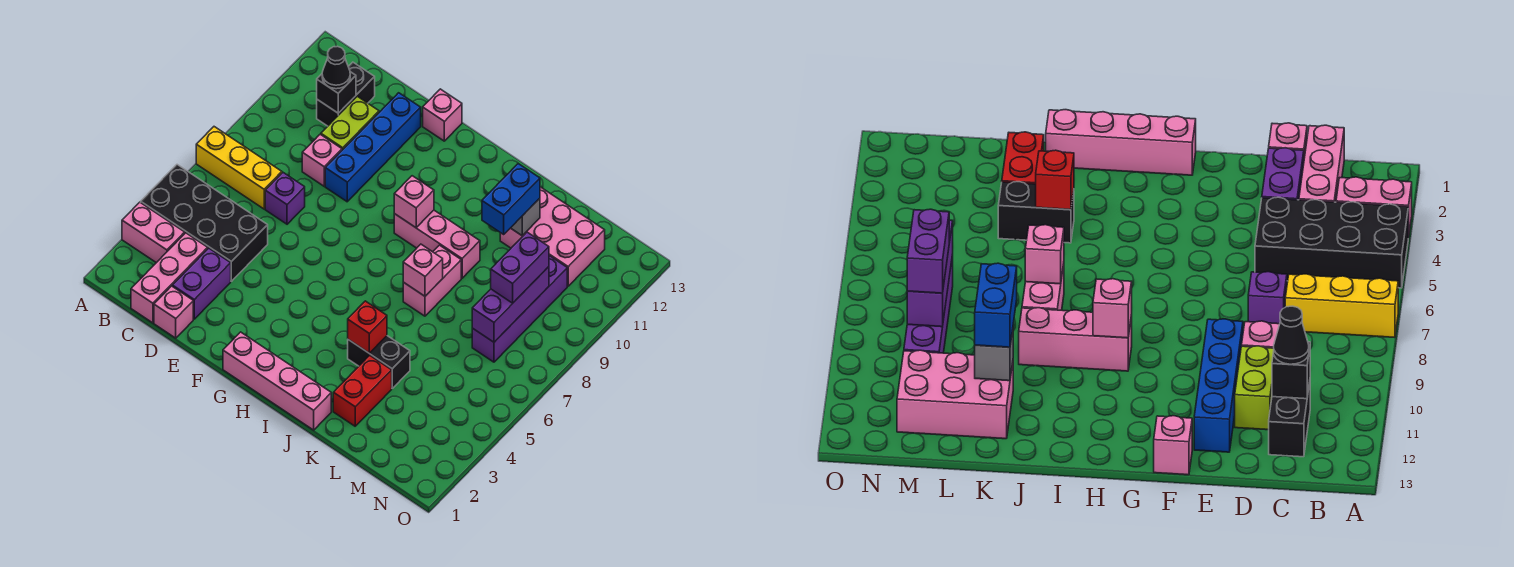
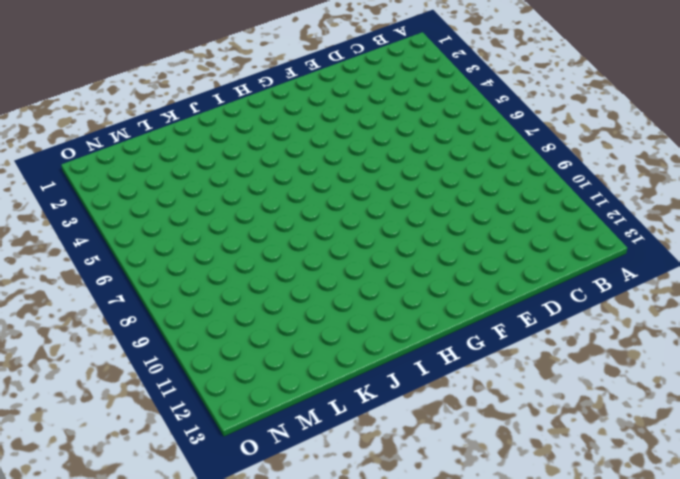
none -> pink brick A3:B3 level 1
none -> black brick A4:D5 level 1
none -> yellow brick A7:C7 level 1

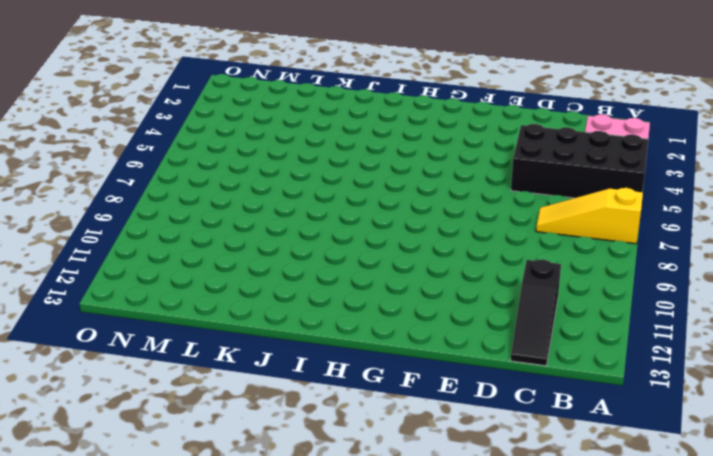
yellow slope A7:C7 level 1 top A -> yellow brick A7:C7 level 1
black slope C11:C13 level 1 top 11 -> black brick C11:C12 level 1
none -> pink brick C1:C3 level 1
none -> pink brick D1 level 1
none -> purple brick D2:D3 level 1

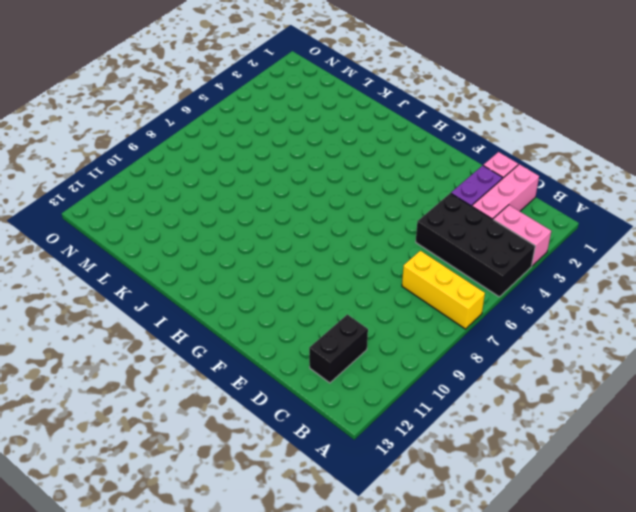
none -> purple brick D7 level 1
none -> pink brick D9 level 1
none -> lime brick D10:D11 level 1

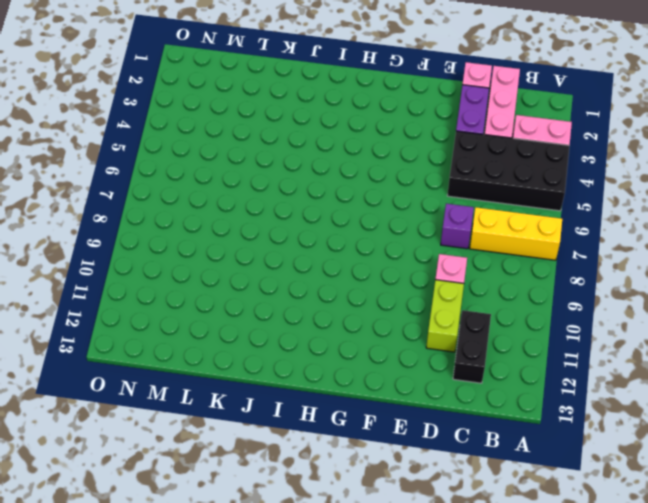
none -> blue brick E9:E12 level 1
none -> pink brick F13 level 1
none -> pink brick G1:J1 level 1

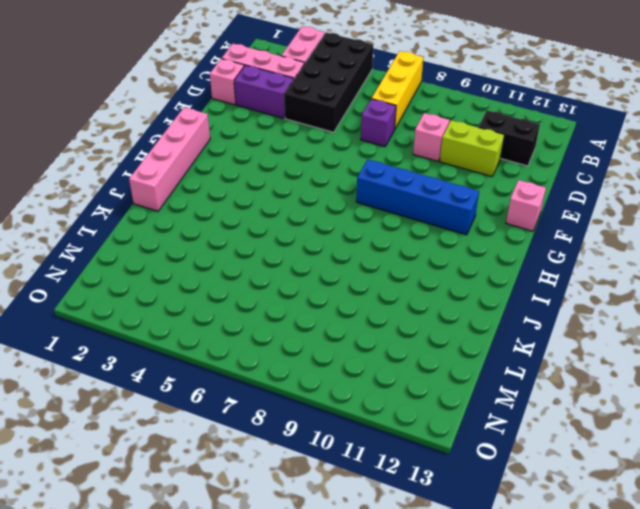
blue brick G8:G11 level 1 -> blue brick E9:E12 level 1
none -> pink brick H9:J9 level 1
none -> black brick J4:K4 level 1
none -> pink brick J7:J8 level 1

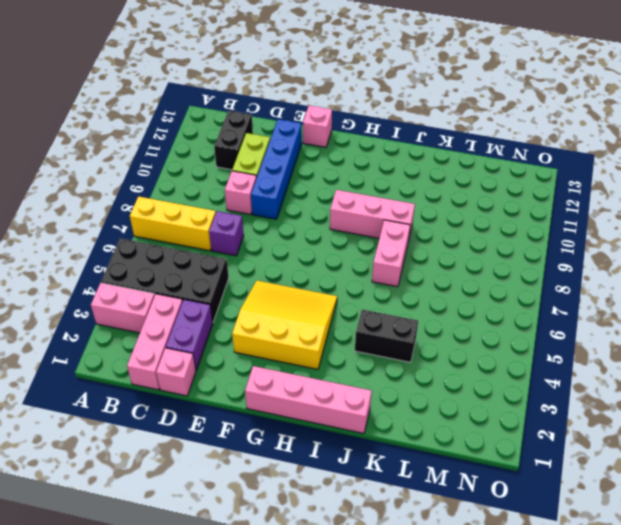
yellow slope F3:H5 level 1 top 3 -> none
none -> red brick K2:K3 level 1
none -> pink brick K11:M12 level 1
none -> purple brick M7:M10 level 1

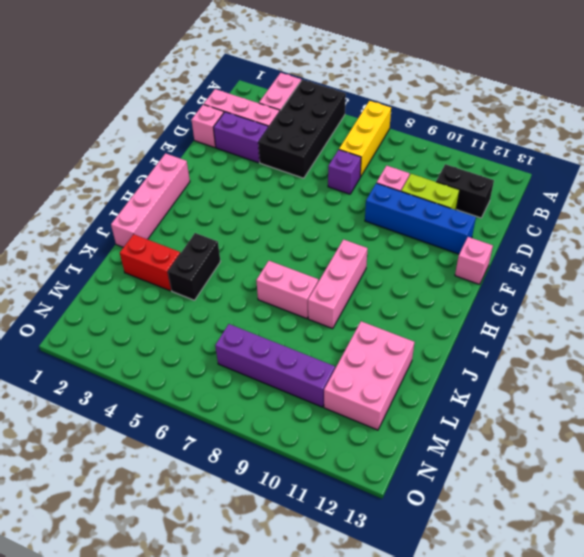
none -> black brick C11 level 2
none -> pink brick H9 level 2
none -> red brick J4 level 2

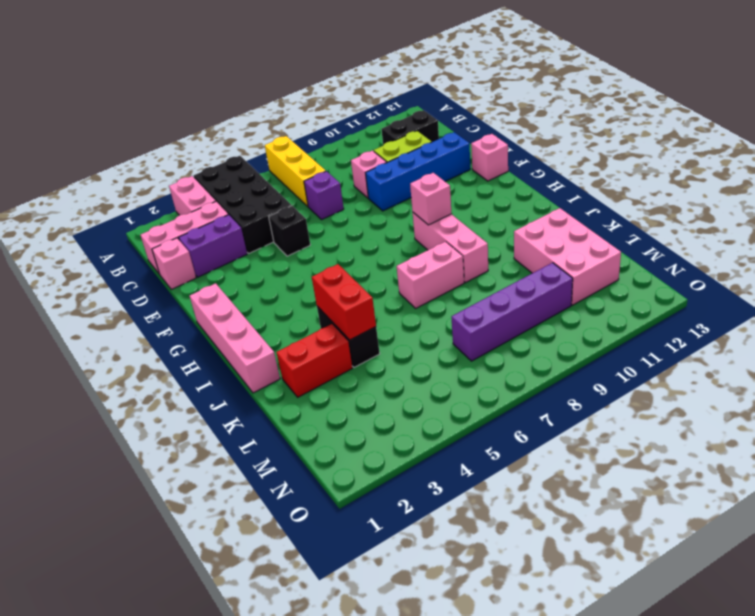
black brick E5 level 1 -> black brick C11 level 2
red brick J4:K4 level 2 -> red brick J4 level 2
none -> pink brick J7 level 2
none -> grey brick K11 level 2
none -> purple brick M7:M9 level 2

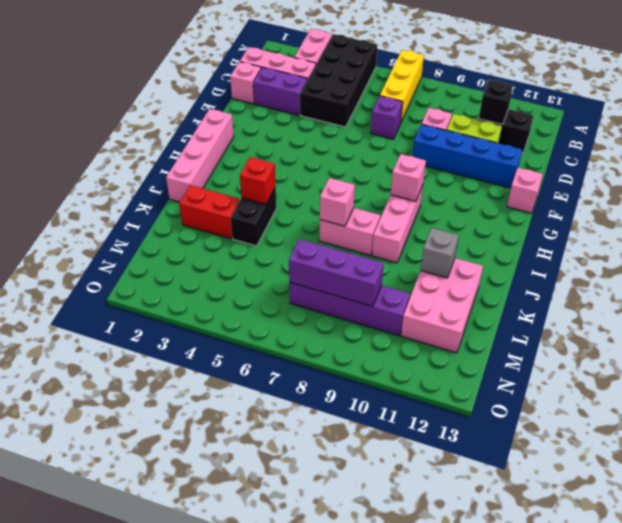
none -> black cone C11 level 3
none -> blue brick K10:K11 level 3
none -> purple brick M8:M9 level 3

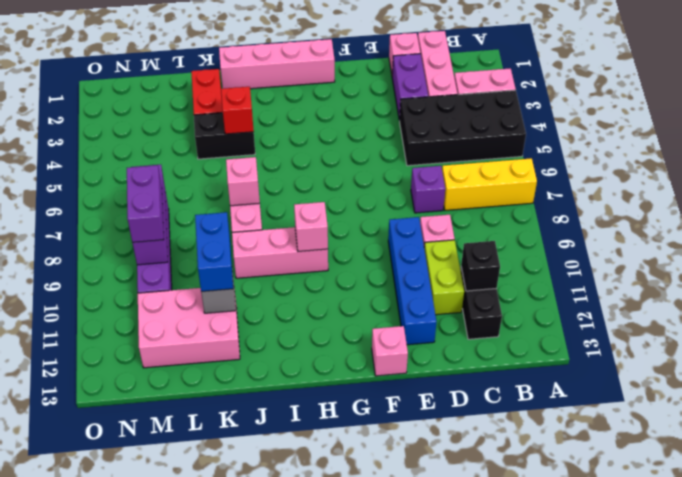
none -> black cone C11 level 3

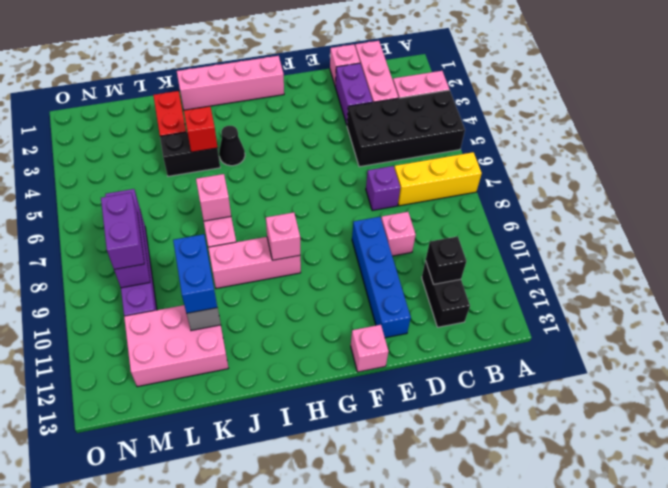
black cone I4 level 1 -> black cone C11 level 3
none -> lime brick D10:D11 level 1

